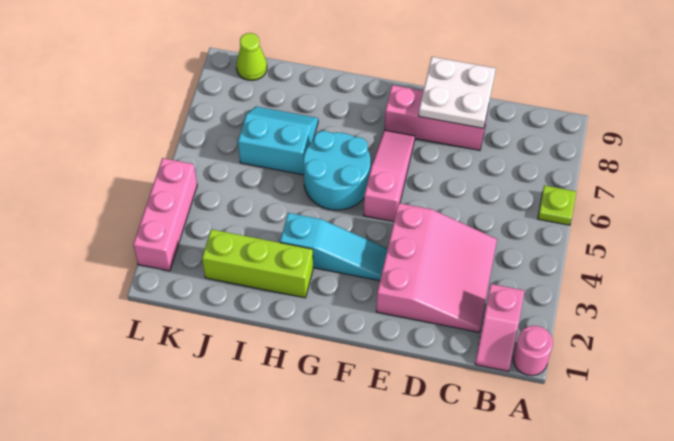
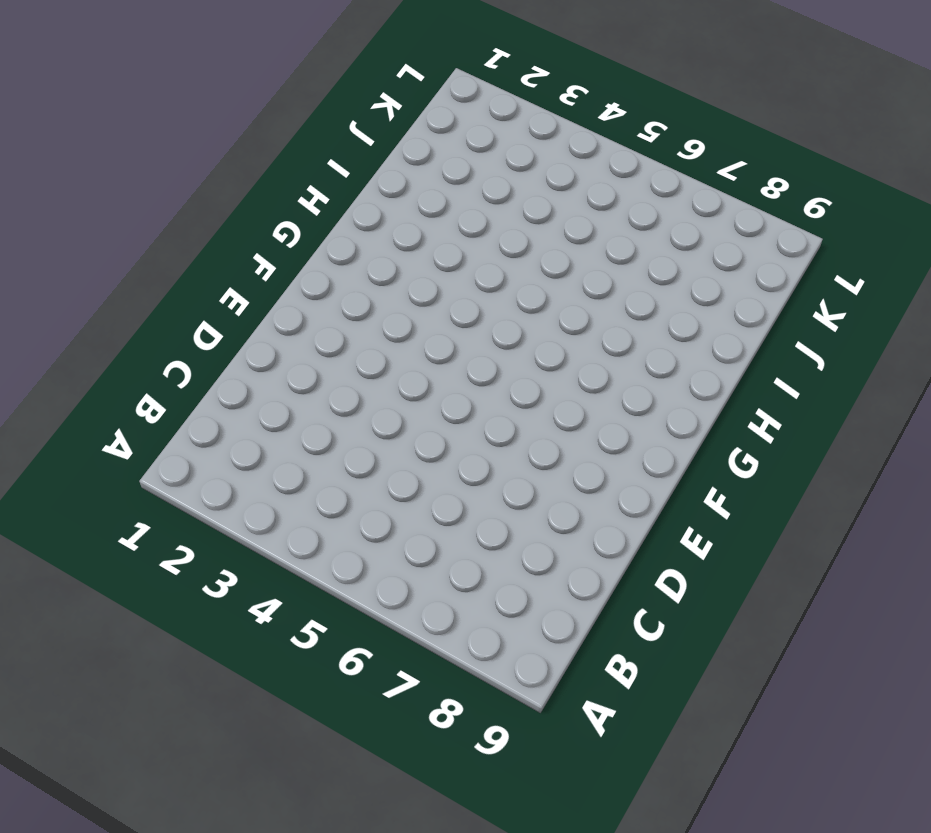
none -> pink round brick A1 level 1
none -> lime plate A6 level 1
none -> pink slope B1:B2 level 1 top 2

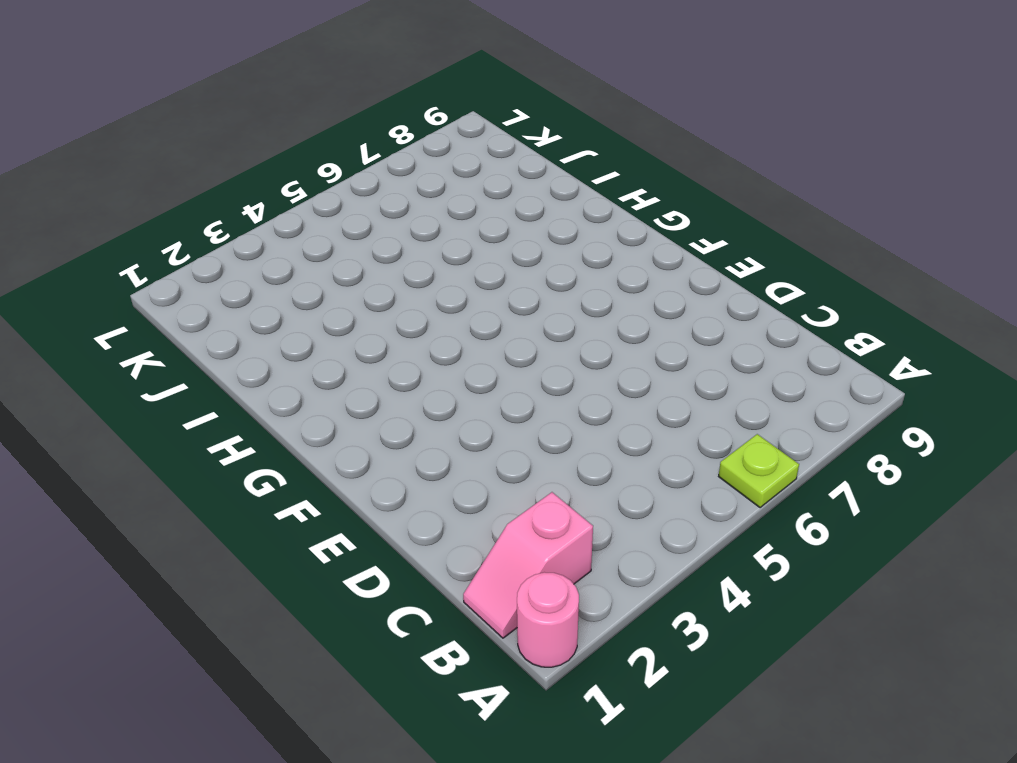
none -> pink slope C2:E4 level 1 top E
none -> pink brick D8:F8 level 1
none -> cyan slope F3:H3 level 1 top H

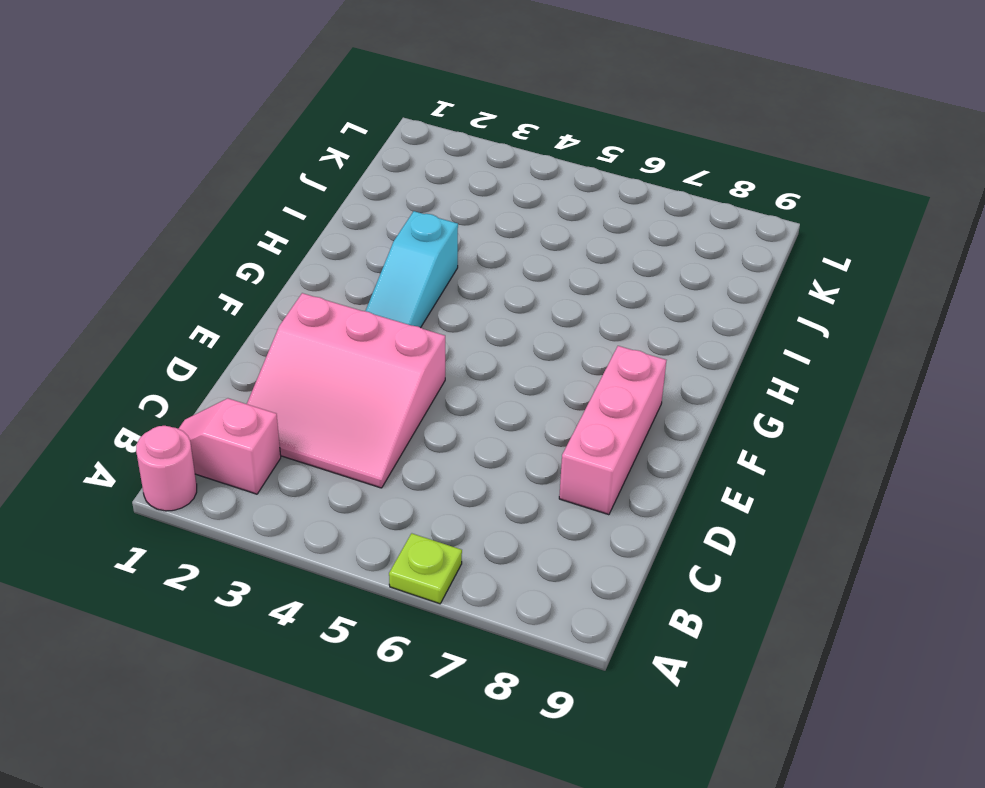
none -> pink slope F5:F7 level 1 top 5
none -> cyan round brick G5:H6 level 1
none -> lime brick H2:J2 level 1

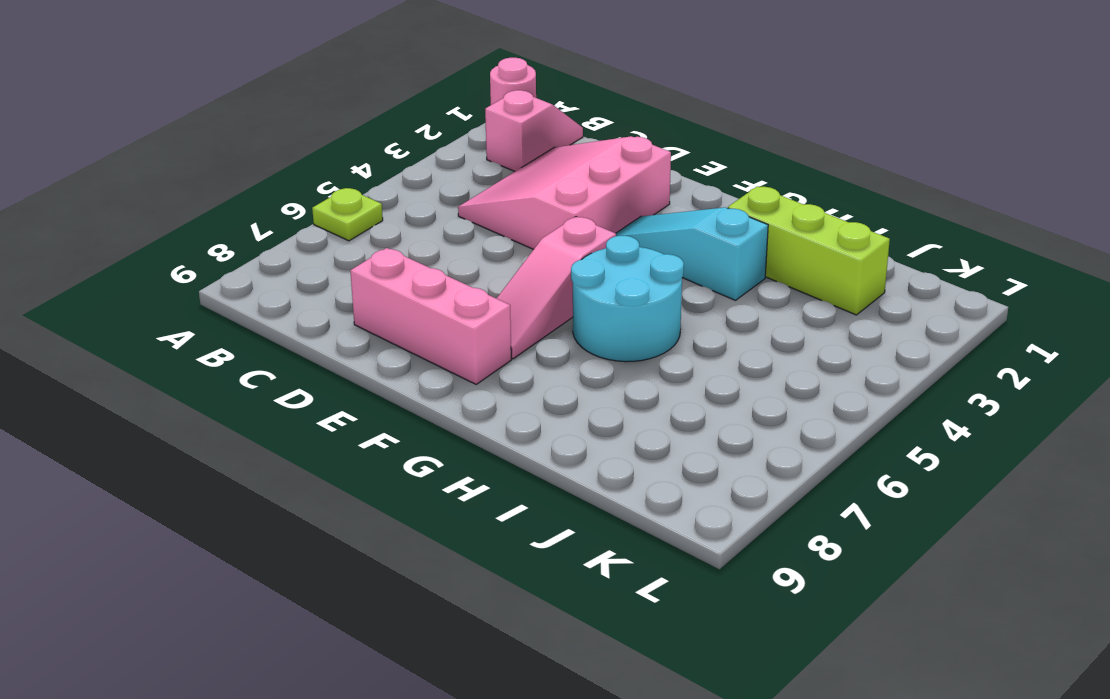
none -> cyan slope I6:J7 level 1 top 6
none -> lime cone K9 level 1
none -> pink brick L2:L4 level 1

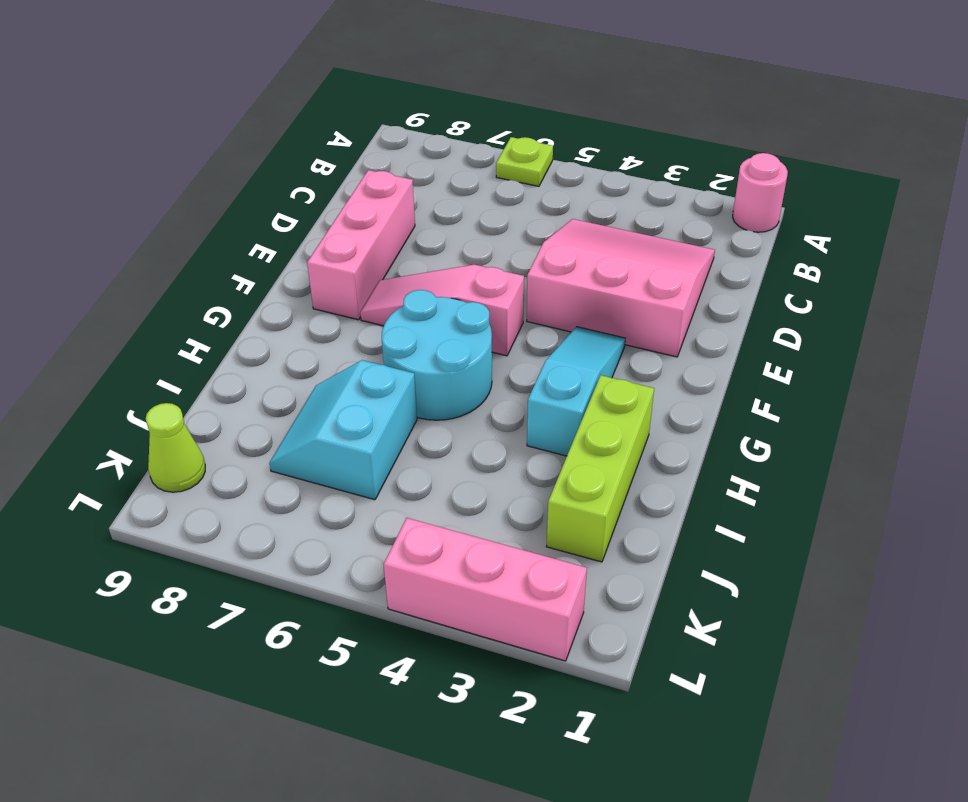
none -> pink slope B1:B2 level 1 top 2
none -> white plate D8:E9 level 2

